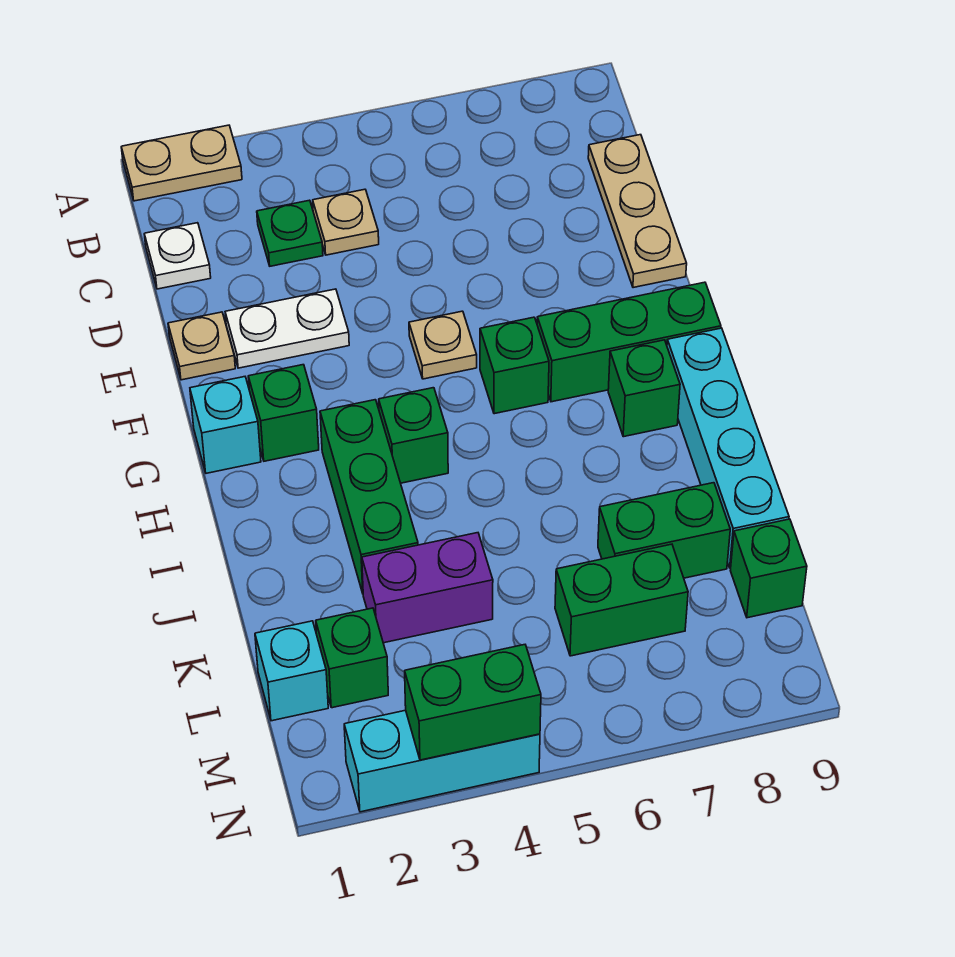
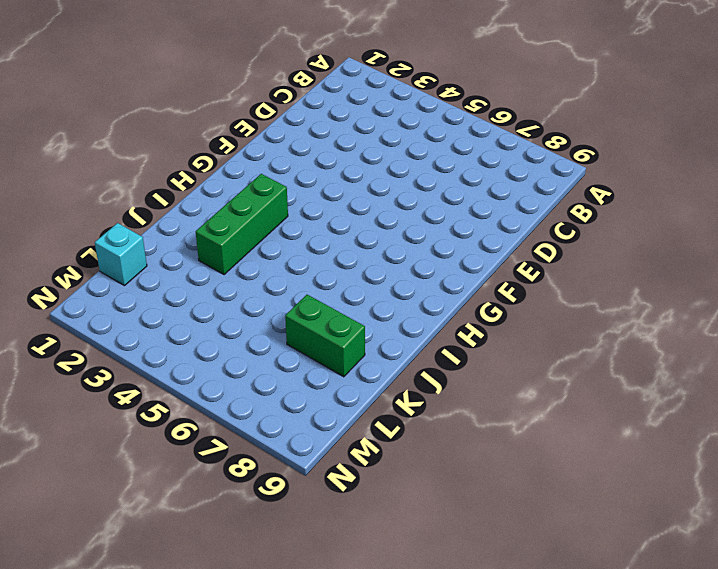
none -> tan plate A1:A2 level 1
none -> white plate C1 level 1
none -> green plate C3 level 1

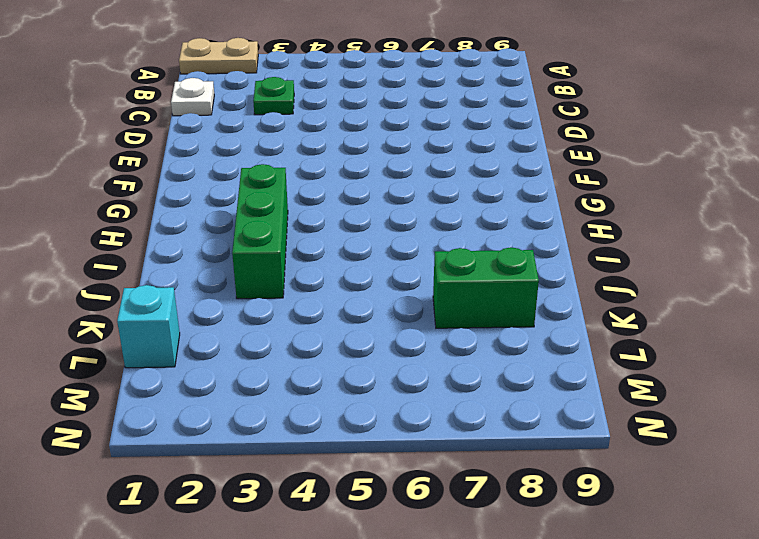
none -> tan plate C4 level 1
none -> tan plate C9:E9 level 1
none -> tan plate E1 level 1

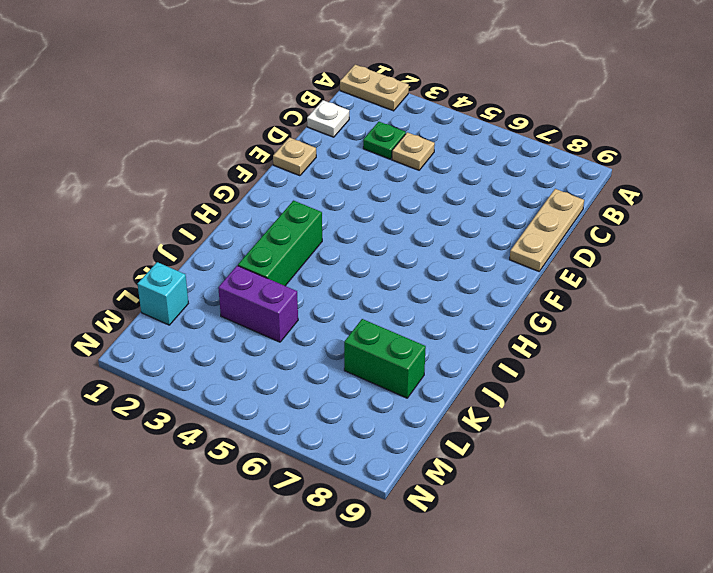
none -> white plate E2:E3 level 1
none -> tan plate F5 level 1
none -> cyan brick G1 level 1

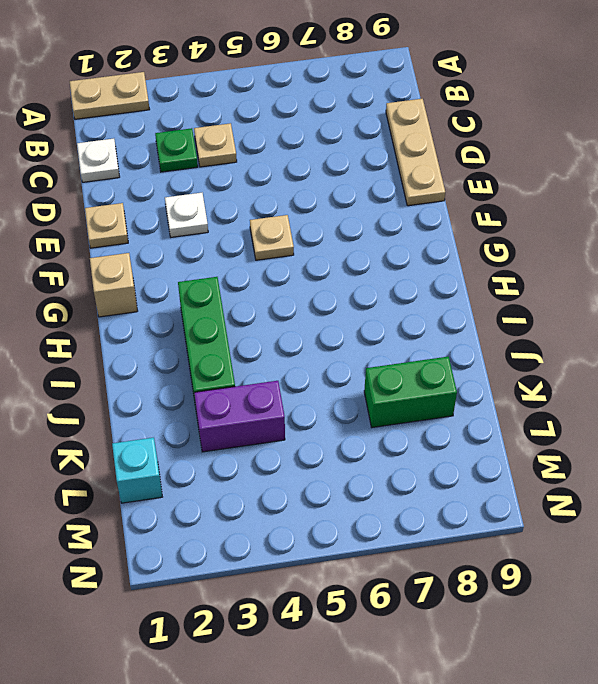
white plate E3 level 1 -> white plate E2:E3 level 1
tan brick G1 level 1 -> cyan brick G1 level 1
none -> green brick G2 level 1
none -> green brick G6 level 1
none -> green brick G7:G9 level 1

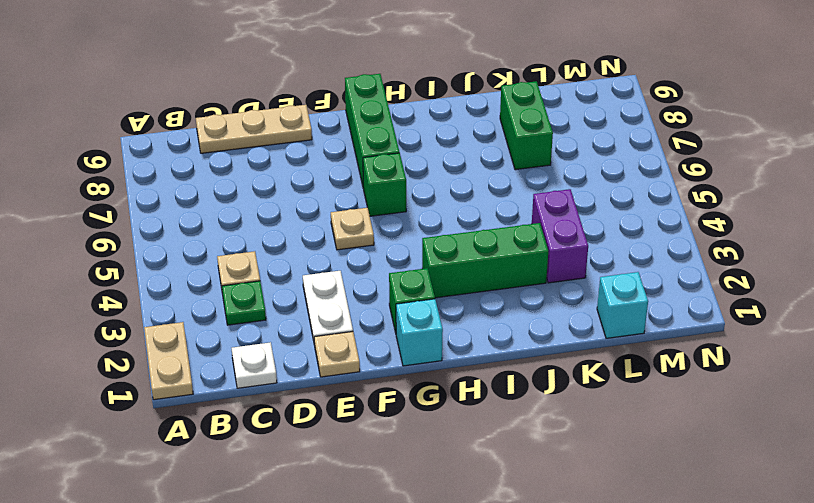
none -> green brick H4 level 1
none -> green brick H8 level 1
none -> cyan brick H9:K9 level 1

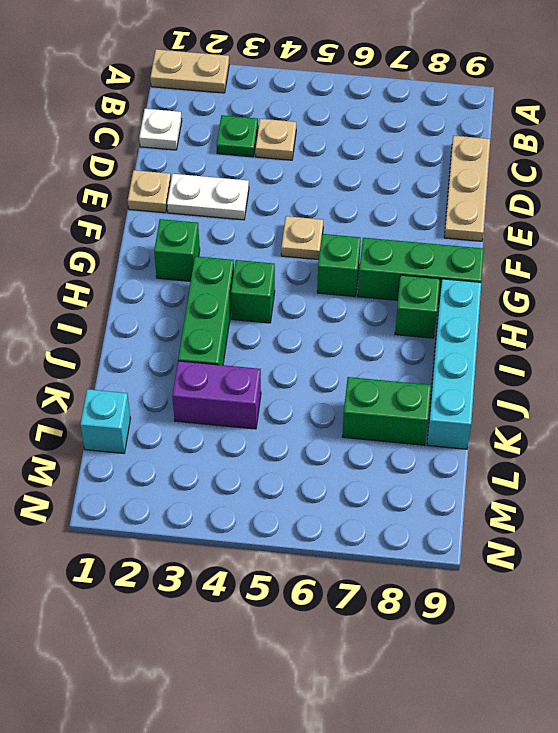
none -> cyan brick G1 level 1
none -> green brick L2 level 1
none -> green brick L6:L7 level 1

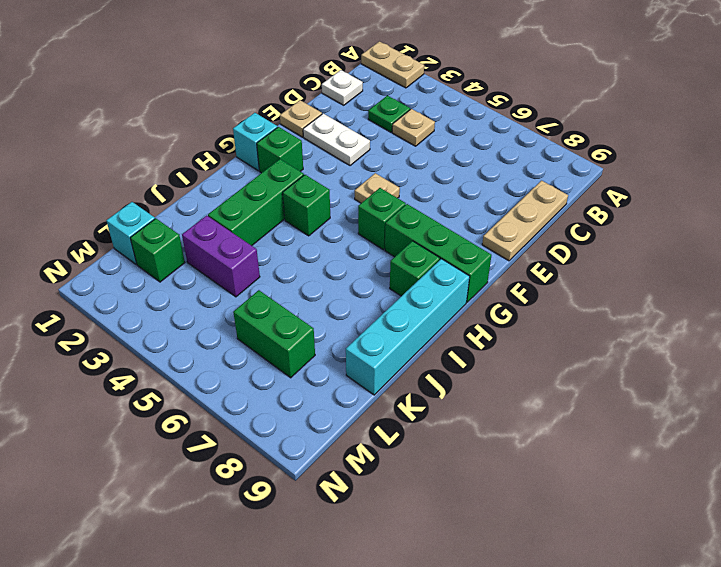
none -> green brick K7:K8 level 1
none -> green brick L9 level 1
none -> cyan brick N2:N4 level 1

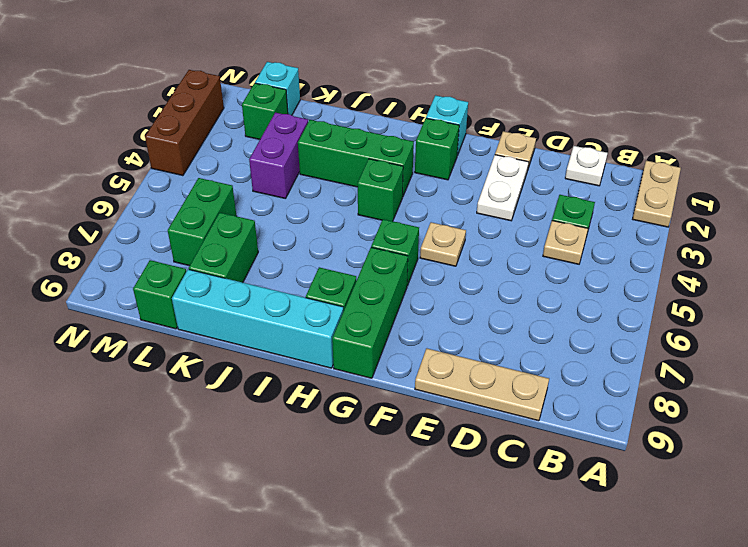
brown brick N2:N4 level 1 -> cyan brick N2:N4 level 1
none -> green brick N3:N4 level 2

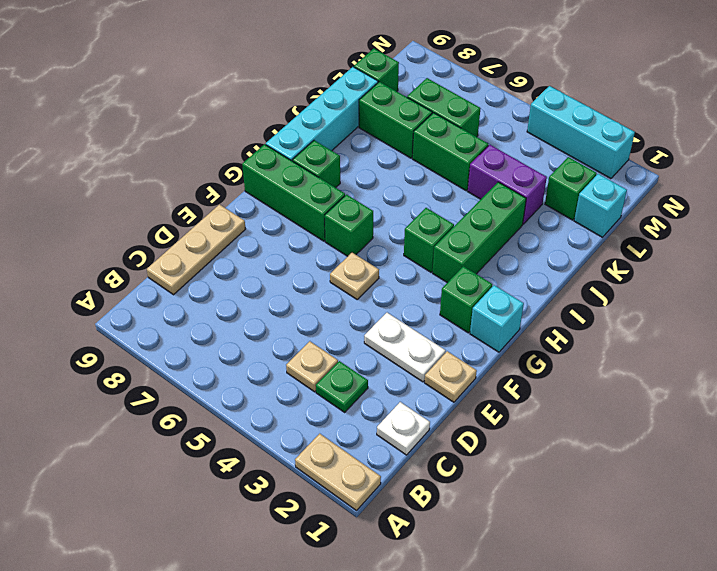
green brick K5:K6 level 1 -> green brick N3:N4 level 2

